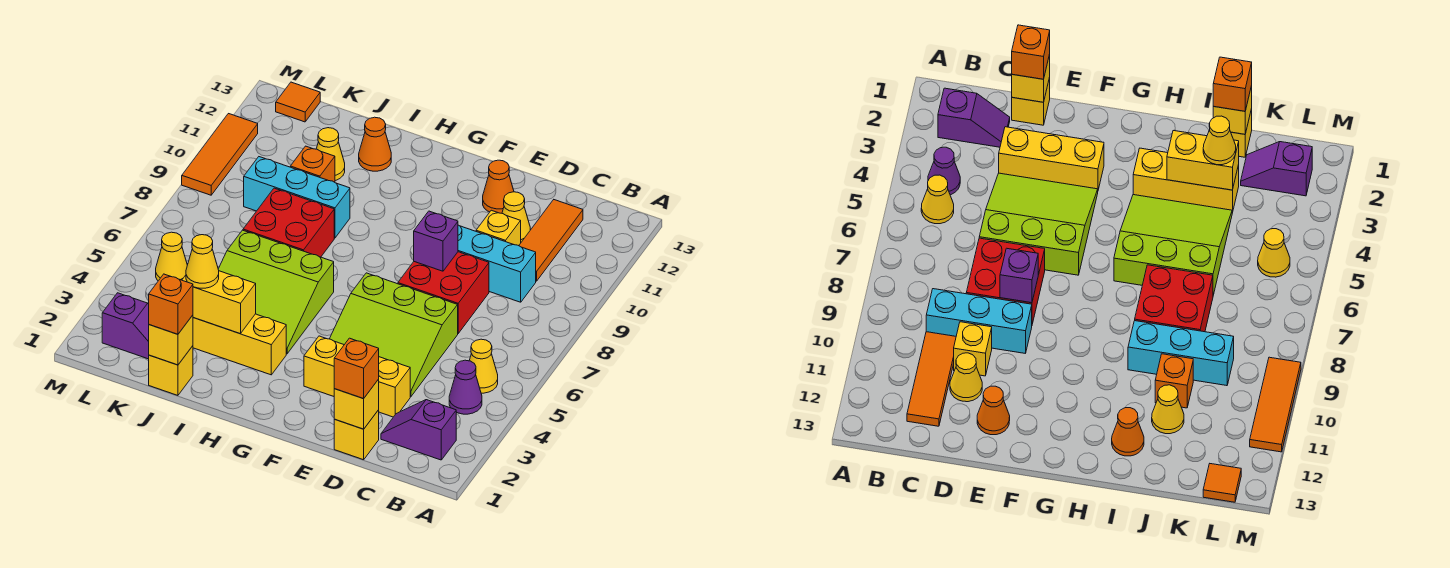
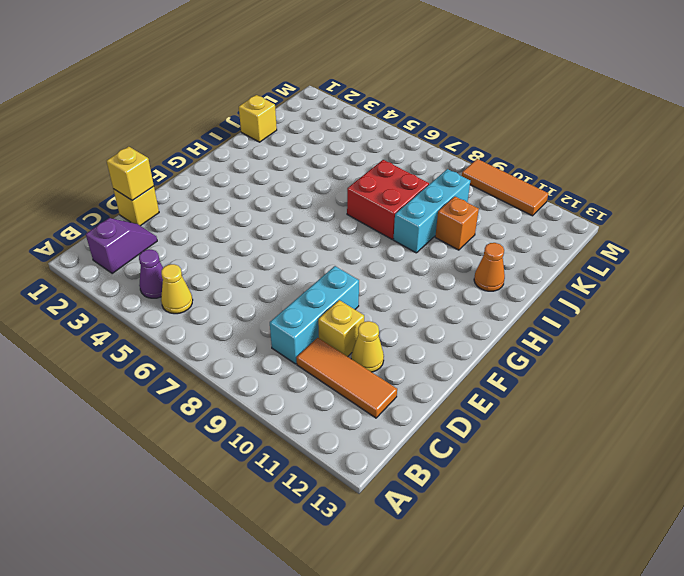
none -> yellow brick D3:F3 level 1
none -> lime slope D4:F6 level 1 top 6
none -> red brick D7:E8 level 1
none -> orange cone E12 level 1

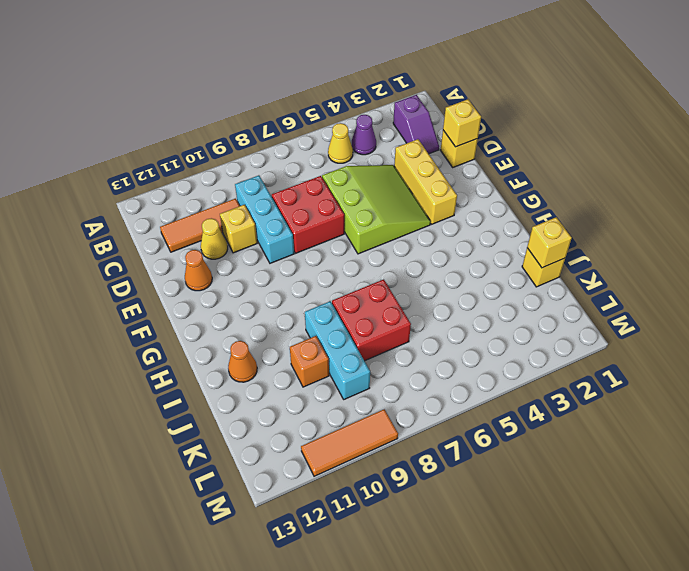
none -> yellow brick H3:J3 level 1
none -> lime slope H4:J6 level 1 top 6
none -> yellow cone J11 level 1
none -> purple slope K2:L2 level 1 top L

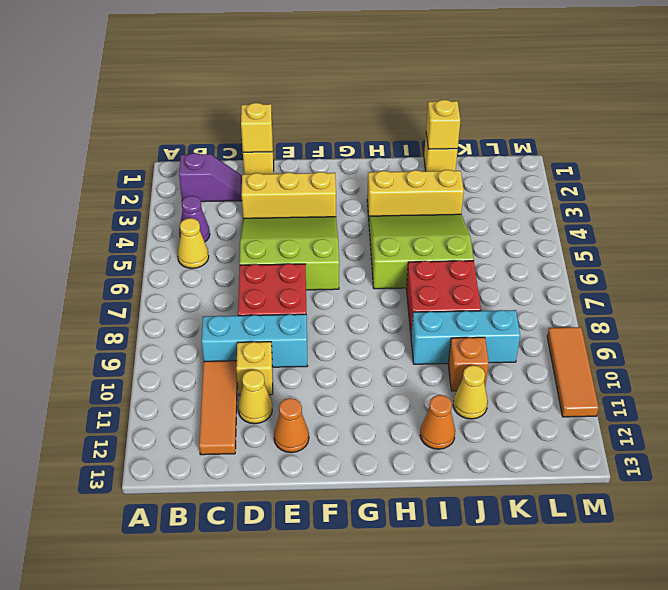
none -> purple slope K2:L2 level 1 top L
none -> yellow cone L5 level 1
none -> orange tile L13 level 1
none -> purple brick E8 level 2

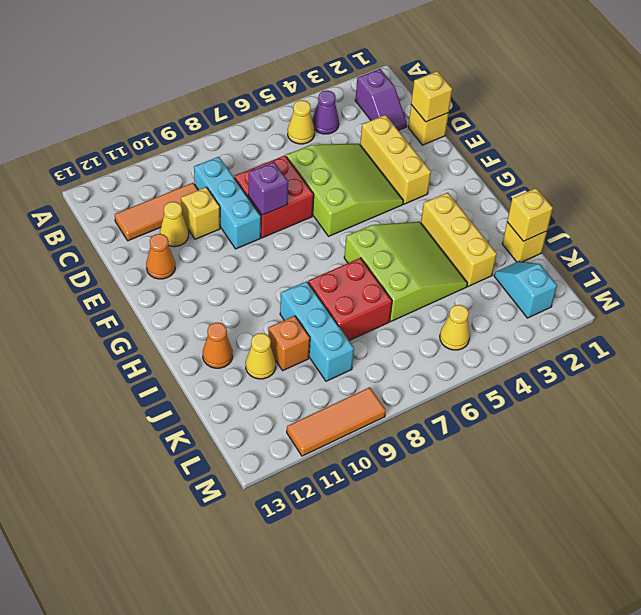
cyan slope K2:L2 level 1 top L -> purple slope K2:L2 level 1 top L
none -> orange tile L13 level 1
none -> yellow brick I3:J3 level 2
none -> orange brick D1 level 3
none -> orange brick J1 level 3

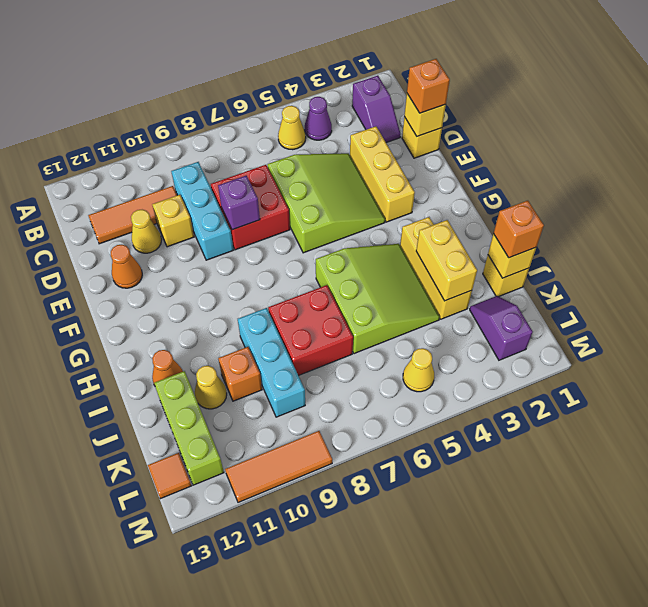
lime brick J12:L12 level 1 -> none
none -> yellow cone J3 level 3

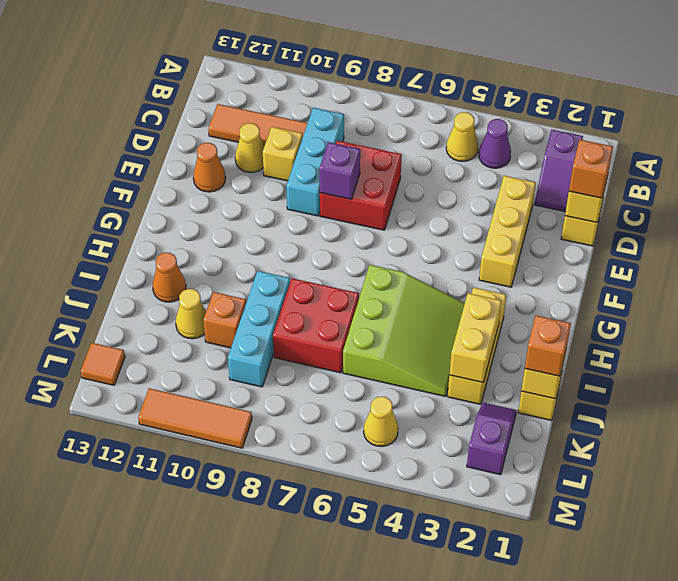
none -> lime slope D4:F6 level 1 top 6
none -> yellow cone J3 level 3

